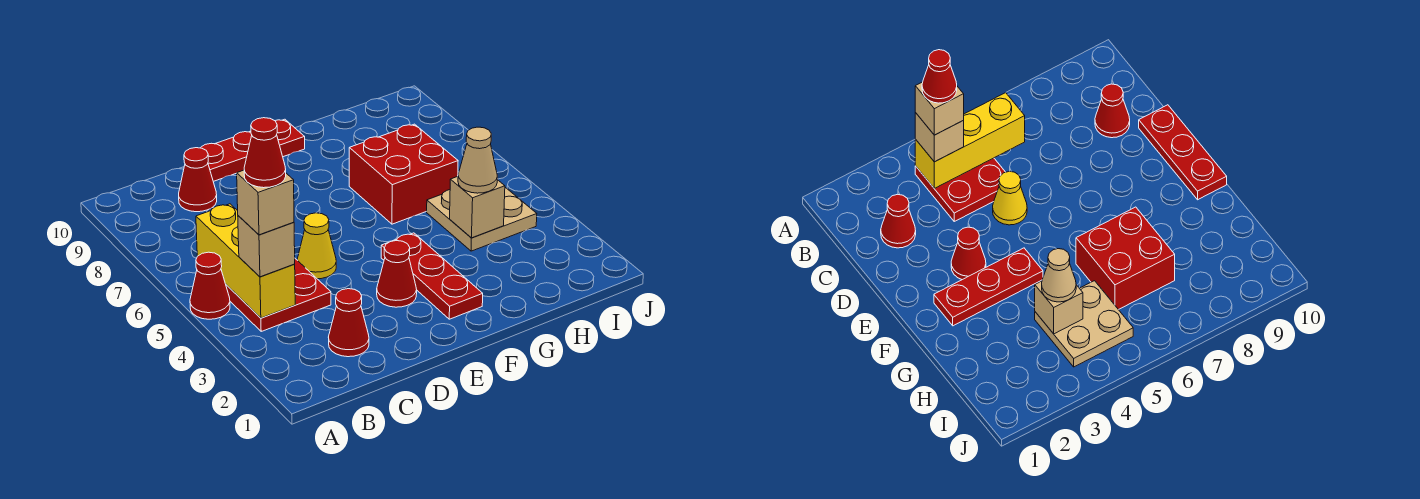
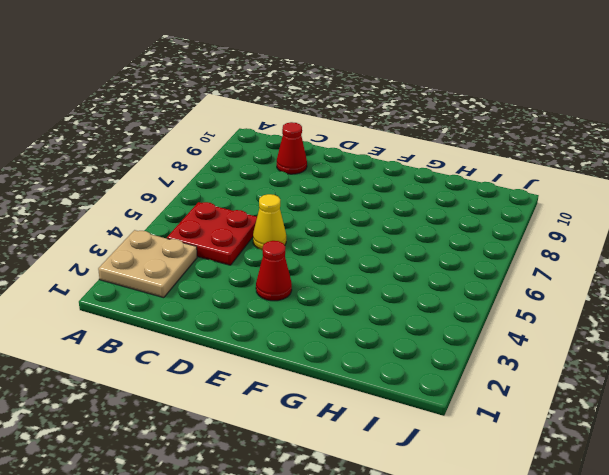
tan plate A2:B3 level 1 -> tan plate H4:I5 level 1
none -> red cone A5 level 1
none -> red cone C2 level 1
none -> red plate D10:F10 level 1

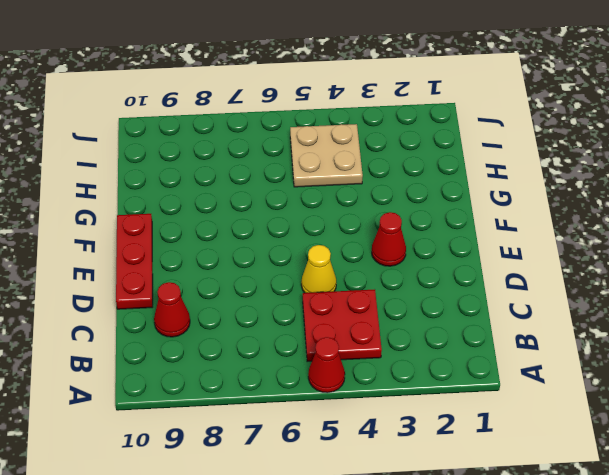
none -> red cone C2 level 1
none -> red plate F2:F4 level 1
none -> red brick G6:H7 level 1

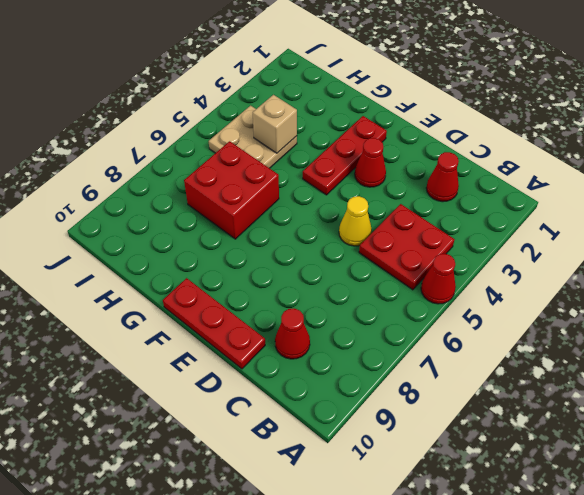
none -> yellow brick B4:B6 level 2
none -> tan brick B4 level 3
none -> tan cone H4 level 3

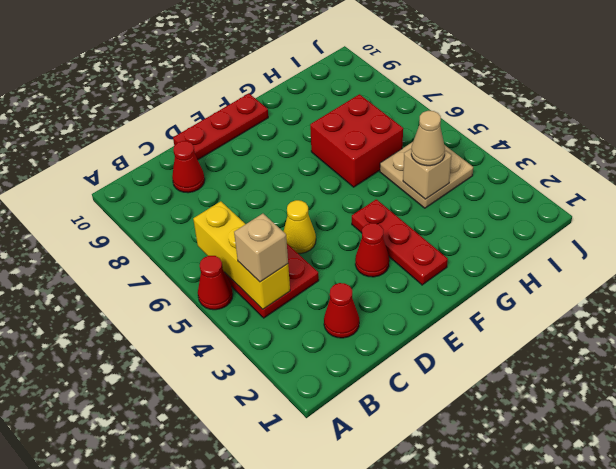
none -> tan brick B4 level 4
none -> red cone B4 level 5

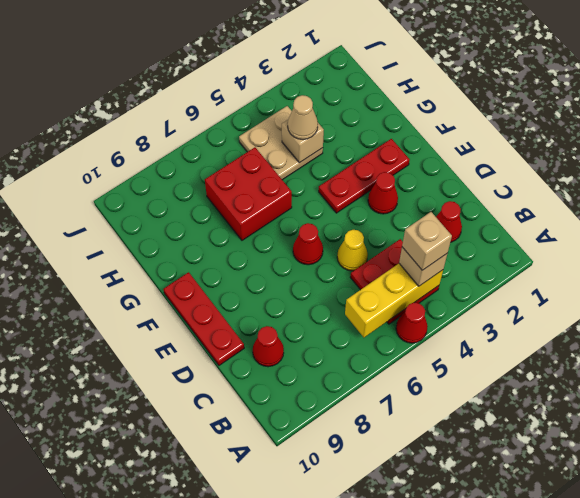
red cone E6 level 1 -> red cone B4 level 5

